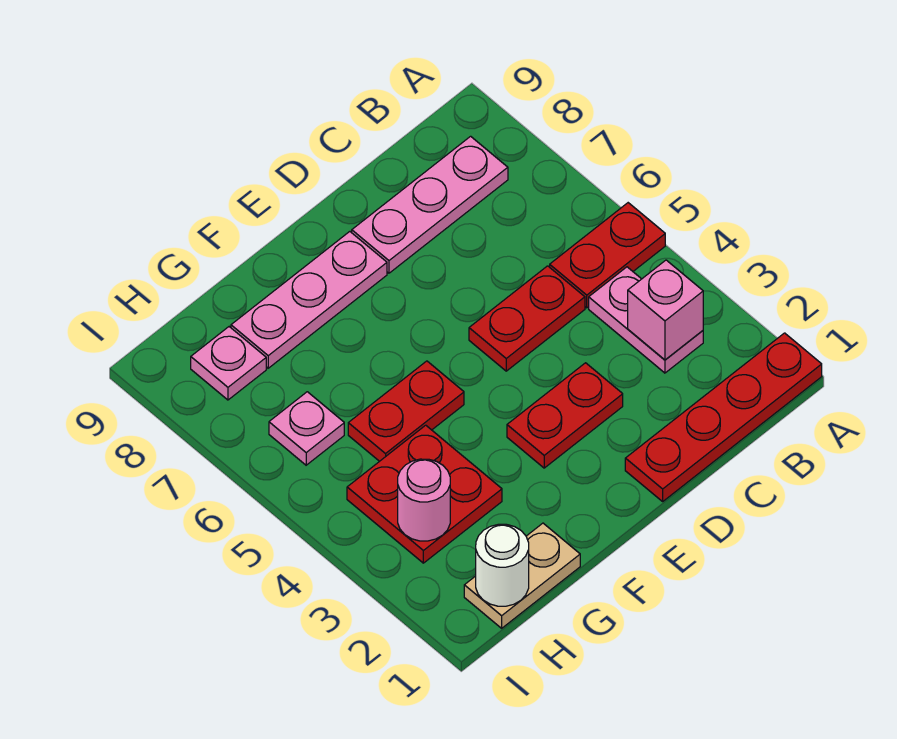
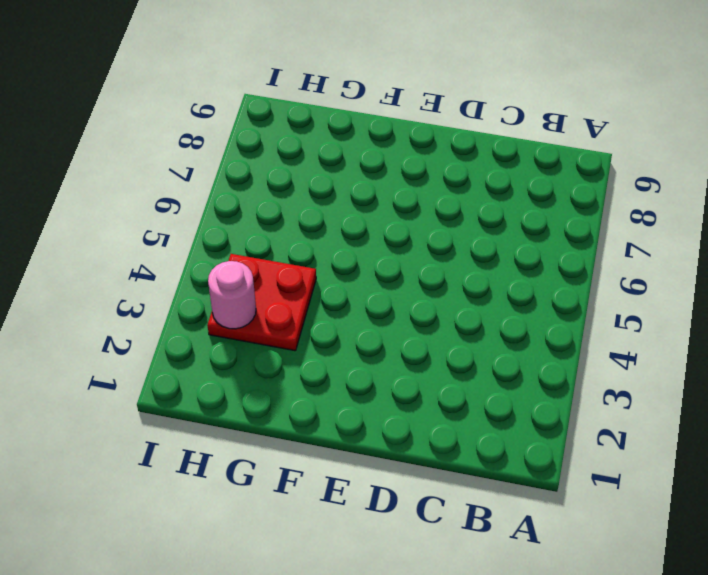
none -> red plate A1:D1 level 1
none -> red plate A5:B5 level 1
none -> pink plate B3:B4 level 1

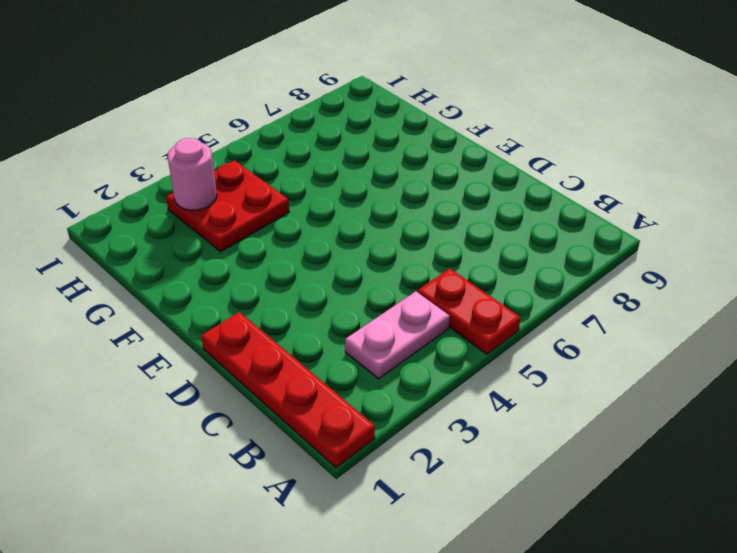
none -> pink plate B8:D8 level 1
none -> red plate C5:D5 level 1
none -> red plate D3:E3 level 1

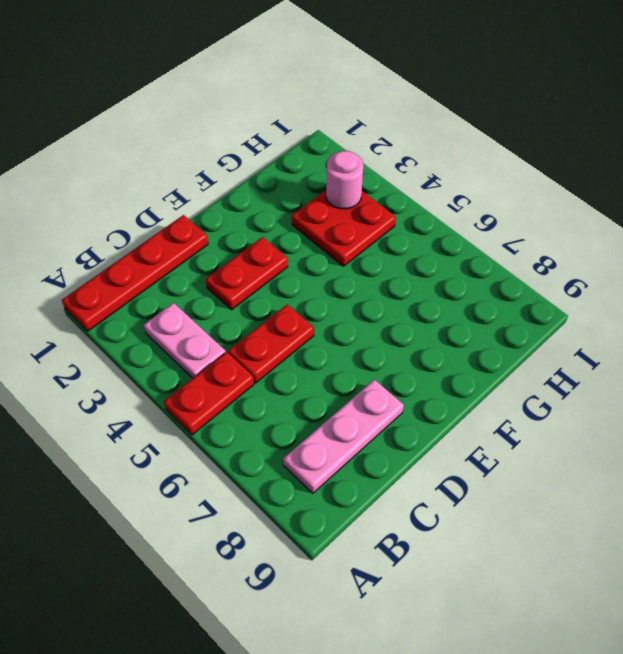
none -> pink plate E8:G8 level 1
none -> red plate F5:G5 level 1
none -> tan plate G1:H1 level 1

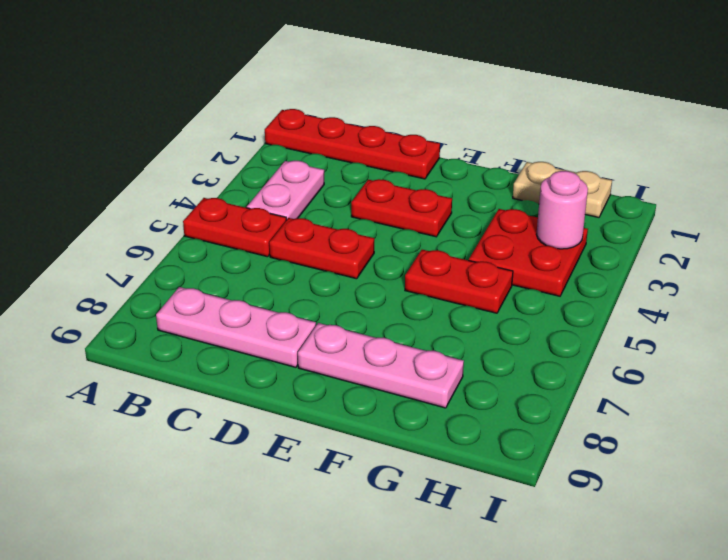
none -> pink plate H6 level 1
none -> pink plate H8 level 1
none -> pink brick B3 level 2

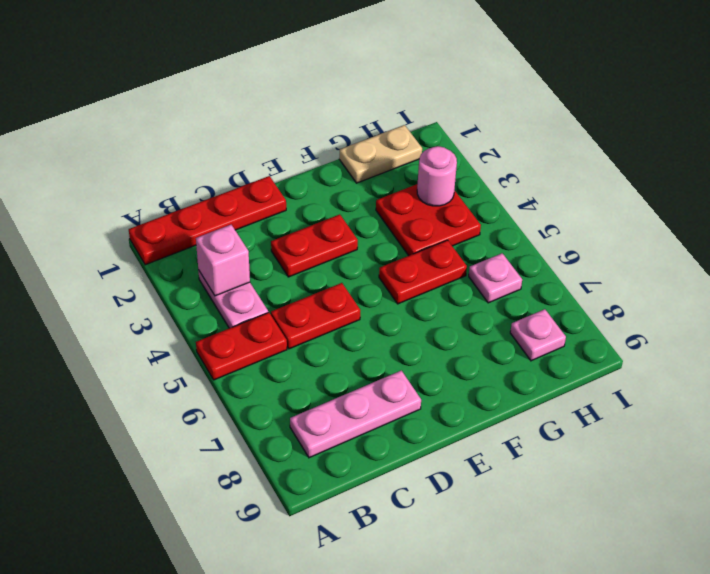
none -> pink plate E8:G8 level 1
none -> white round brick H1 level 2

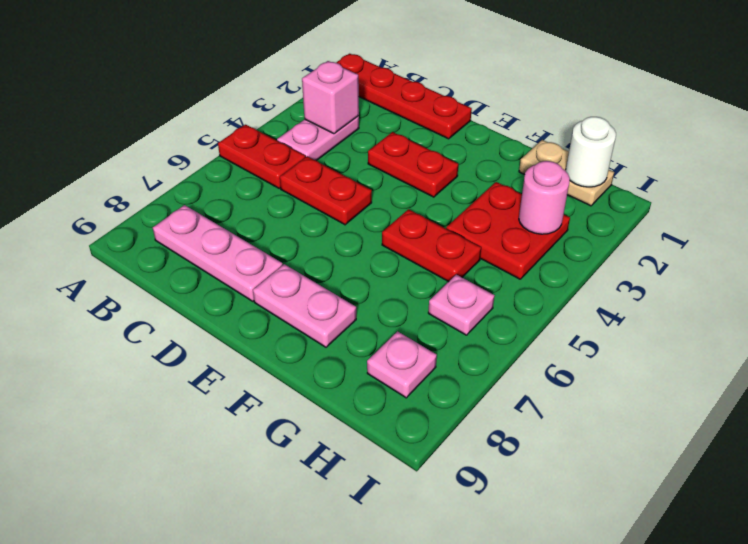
pink plate E8:F8 level 1 -> pink plate E8:G8 level 1

